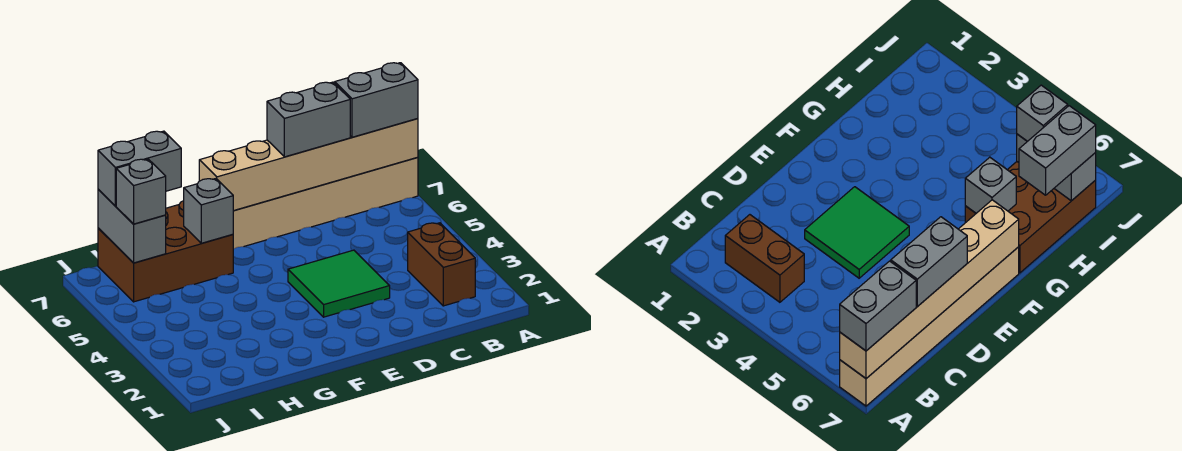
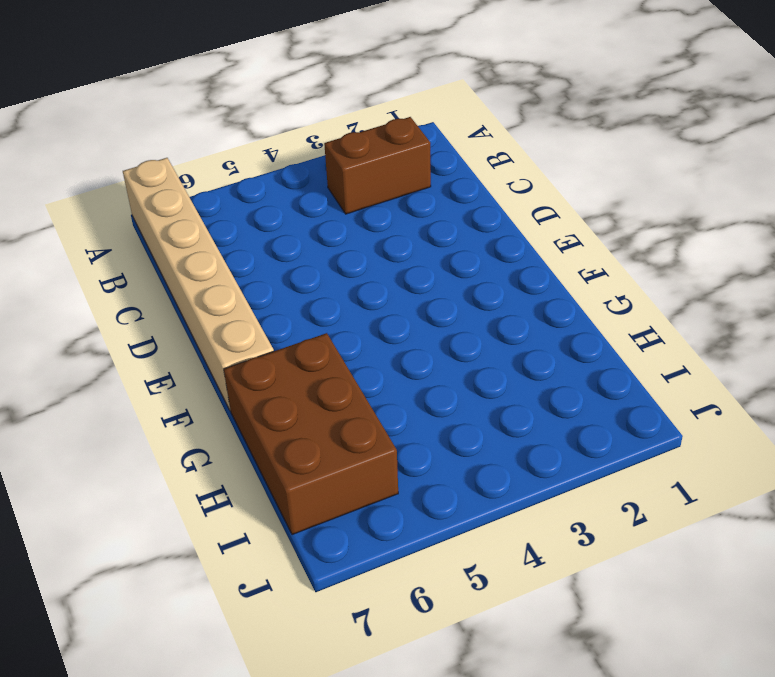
none -> green tile D3:E4 level 1
none -> tan brick A7:F7 level 2

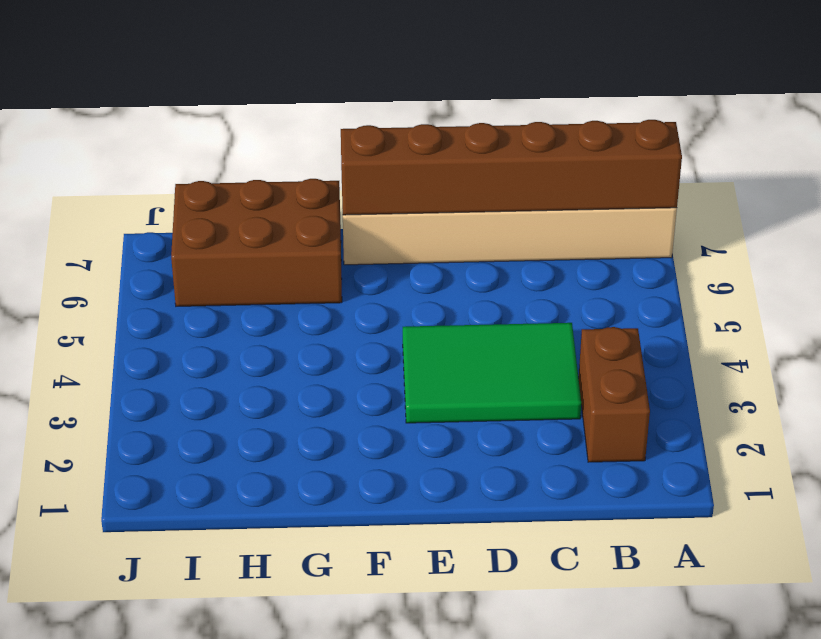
brown brick A7:F7 level 2 -> tan brick A7:F7 level 2
green tile C3:E4 level 1 -> green tile D3:E4 level 1
none -> grey brick G6 level 2
none -> grey brick I6:I7 level 2

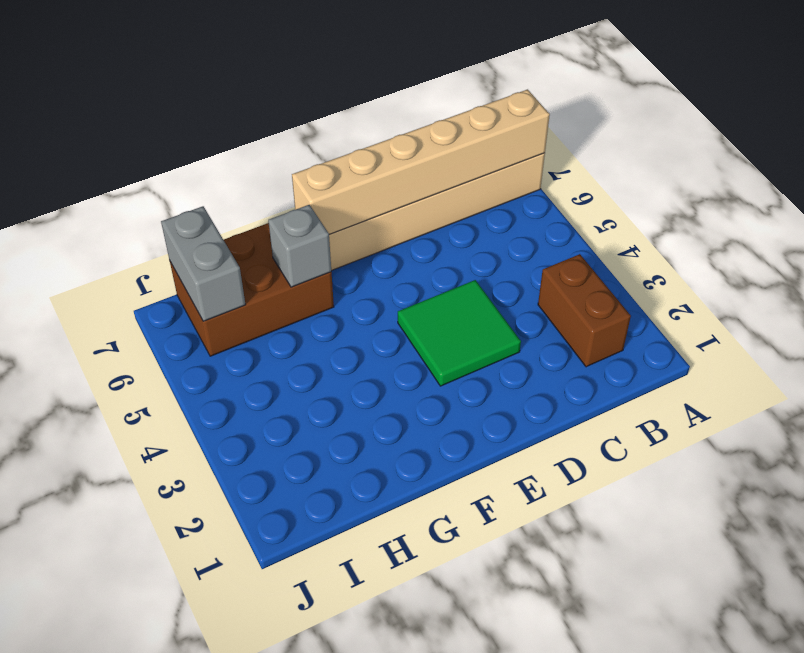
none -> grey brick A7:B7 level 3
none -> grey brick C7:D7 level 3

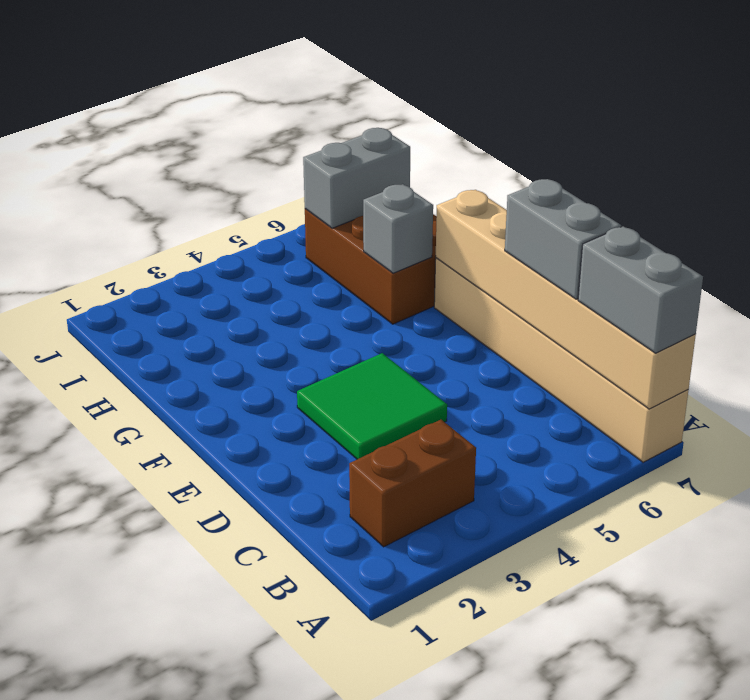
none -> grey brick H7:I7 level 3
none -> grey brick I6 level 3

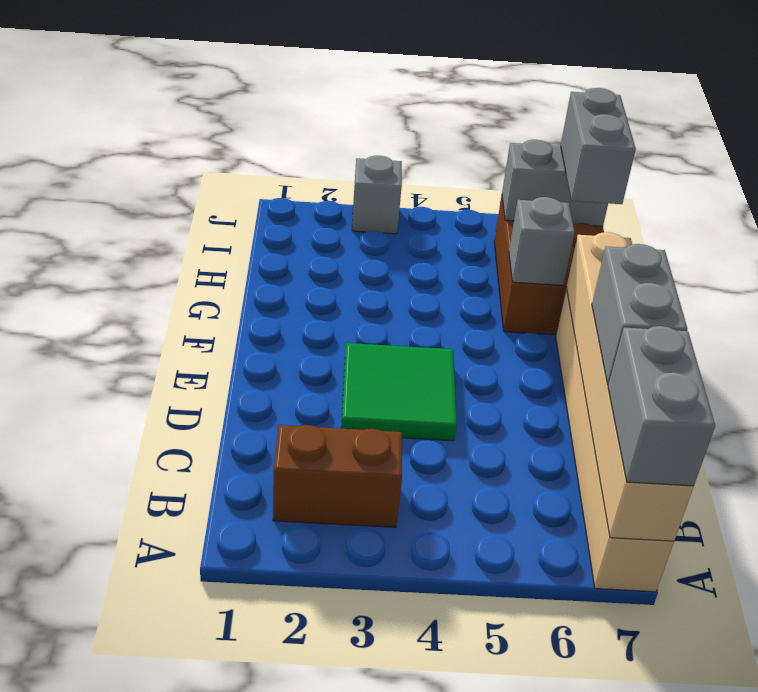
grey brick J3 level 1 -> grey brick I6 level 3

